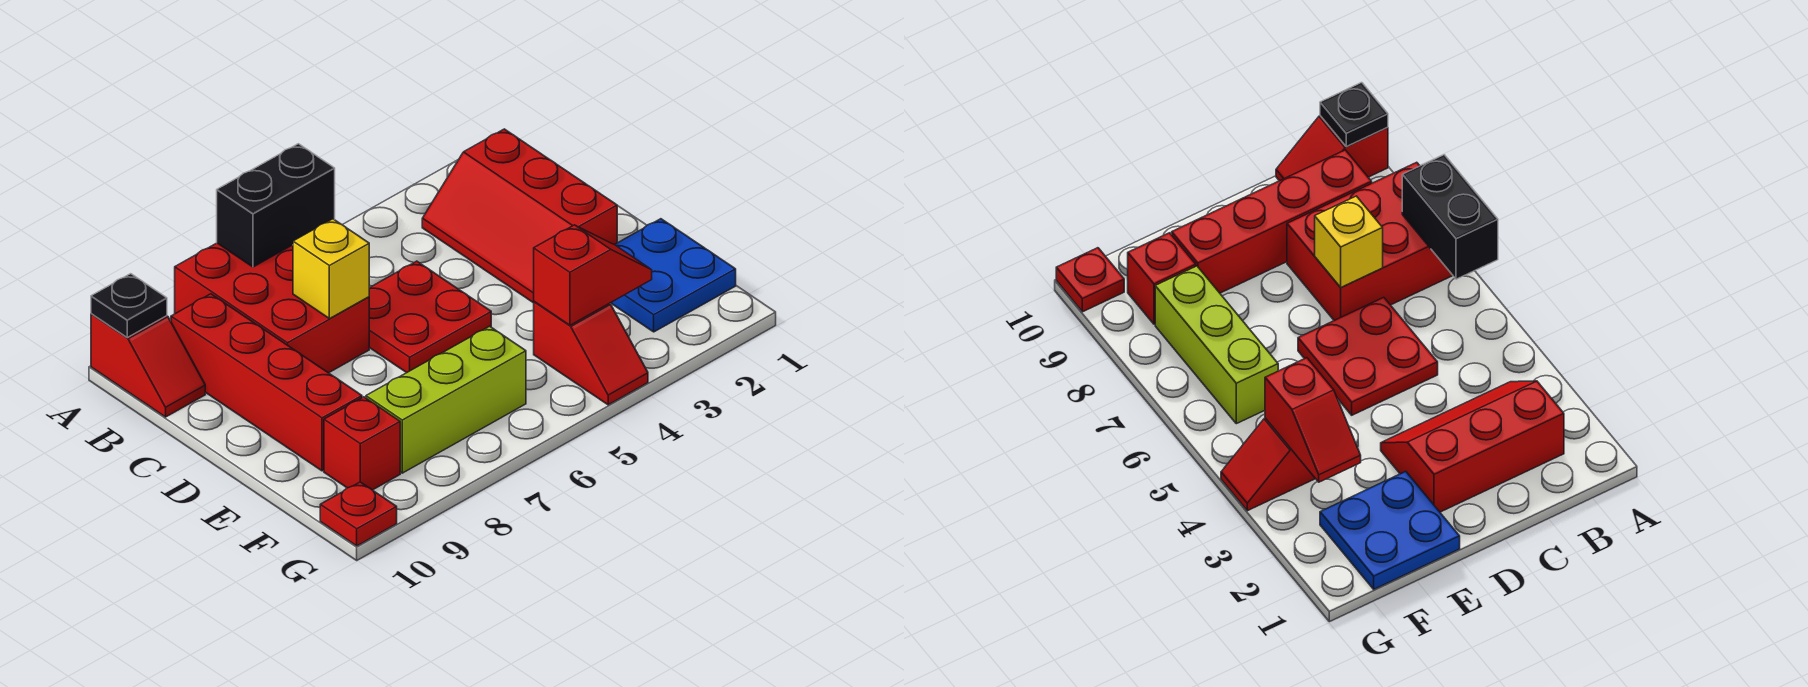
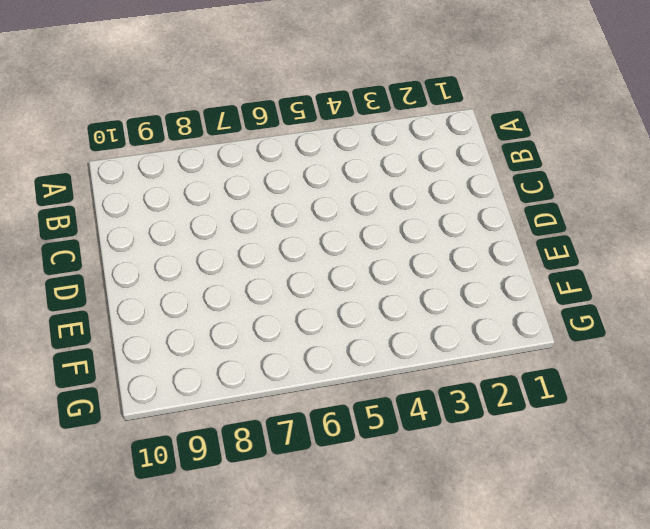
none -> red brick A7:C8 level 1
none -> red slope A10:B10 level 1 top A
none -> red slope B2:D3 level 1 top 2

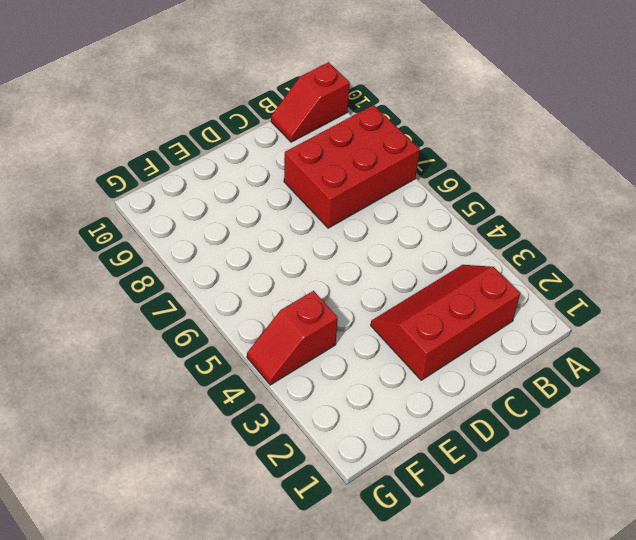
none -> red brick B9:E9 level 1
none -> red plate C5:D6 level 1
none -> blue plate E1:F2 level 1

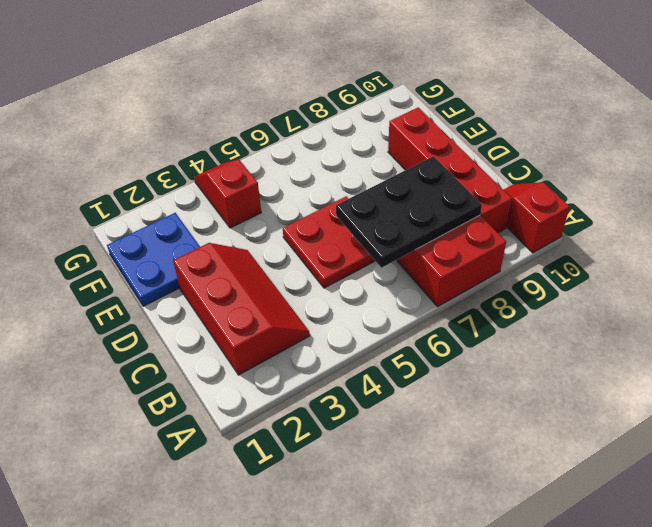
black plate B6:C8 level 2 -> yellow brick C7 level 2
none -> lime brick F6:F8 level 1
none -> red brick F9 level 1
none -> red plate G10 level 1

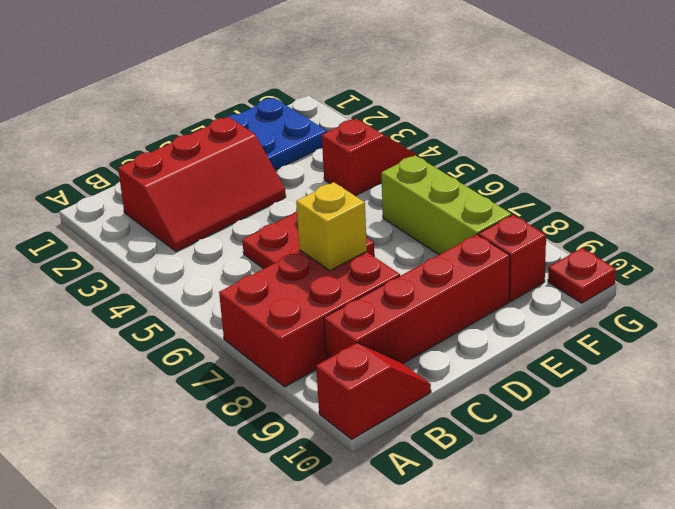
none -> black brick A6:A7 level 2
none -> black plate A10 level 2
none -> red slope F3:F4 level 2 top 4

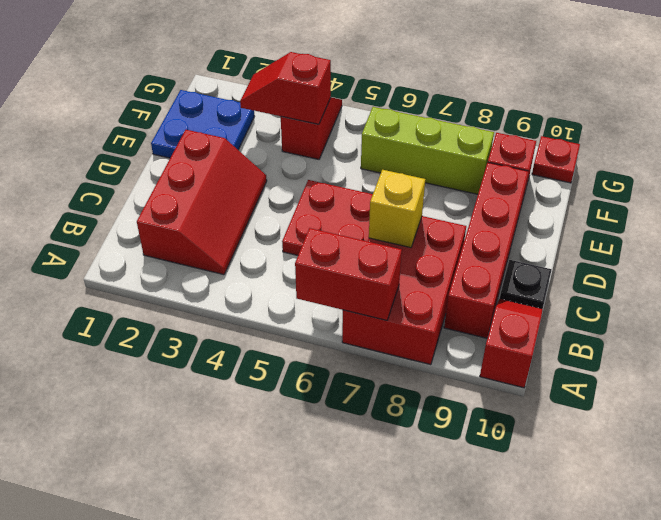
red brick A6:A7 level 2 -> black brick A6:A7 level 2
black plate C10 level 1 -> black plate A10 level 2

